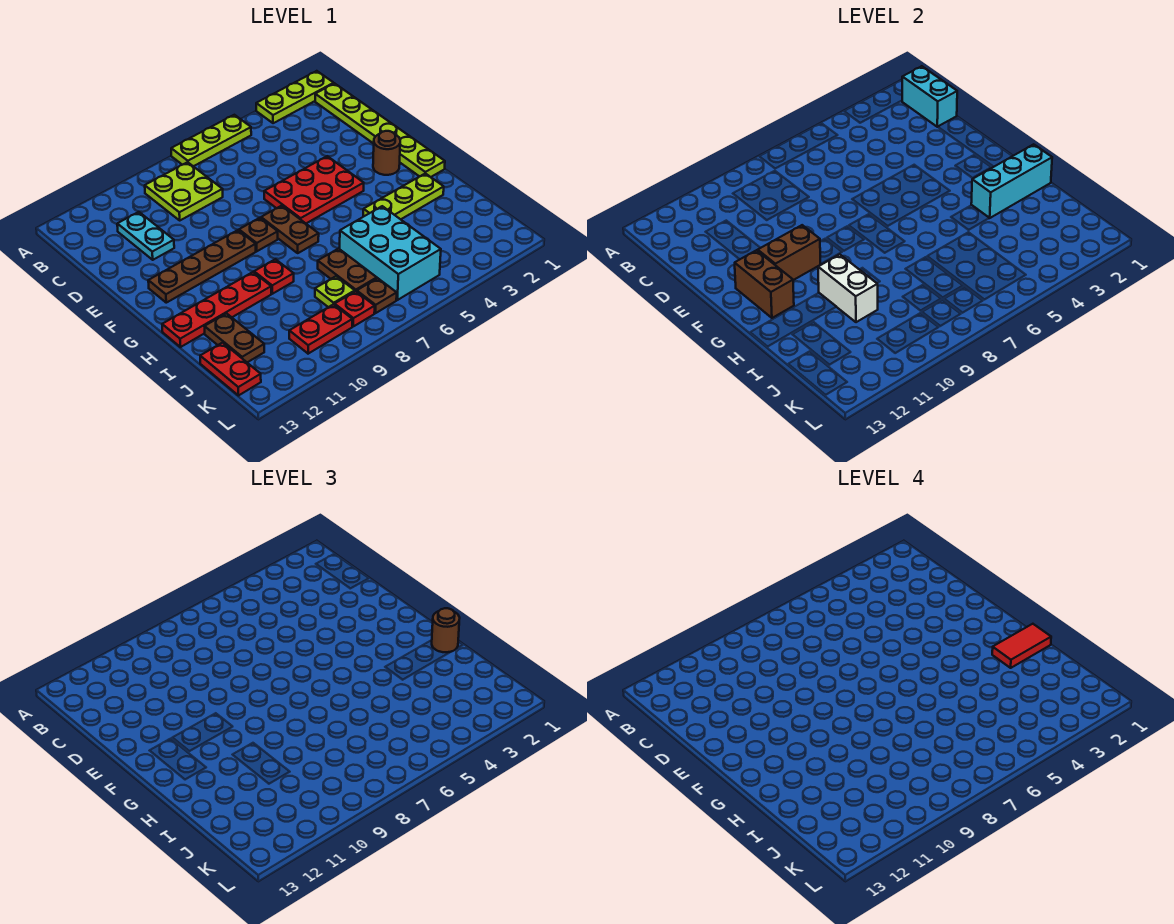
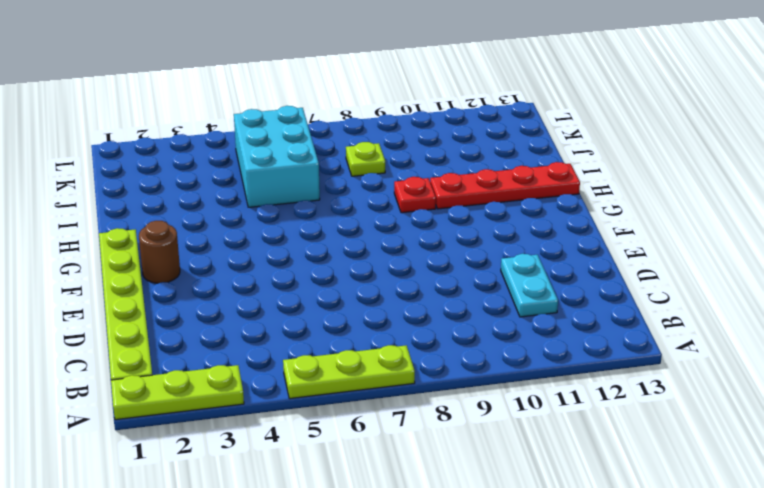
none -> lime plate B8:C9 level 1
none -> red plate E4:F6 level 1
none -> brown plate F7:G7 level 1

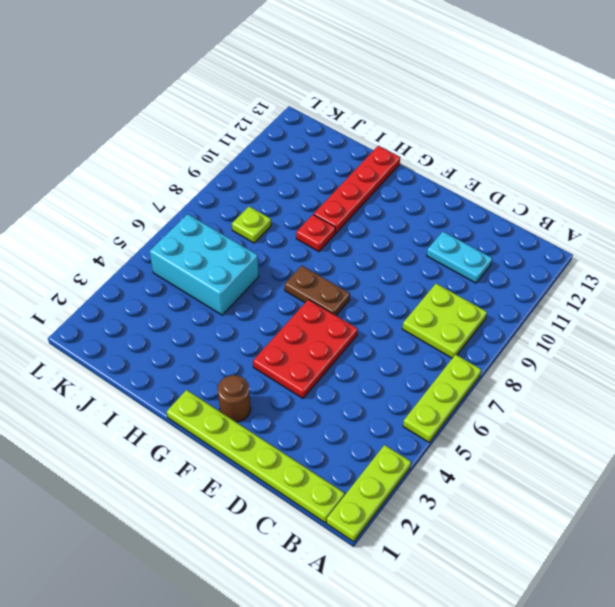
none -> brown plate F8 level 1
none -> brown plate F9:F12 level 1
none -> lime plate H2:H4 level 1

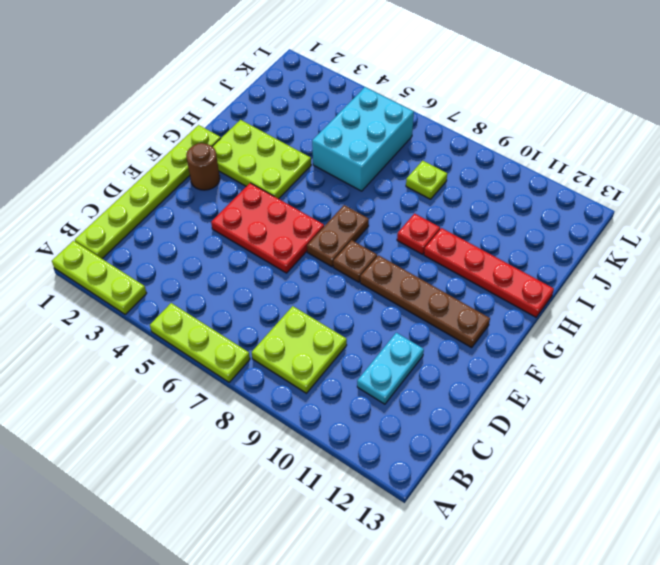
lime plate G2:H4 level 1 -> lime plate H2:H4 level 1
none -> brown plate I7:J7 level 1
none -> brown plate I12:J12 level 1
none -> red plate J13:K13 level 1

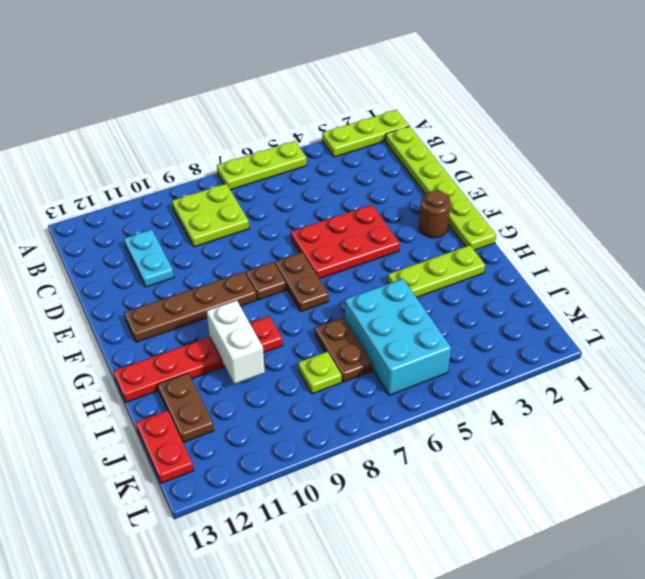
none -> brown plate K7 level 1
none -> red plate K8 level 1
none -> red plate K9:K10 level 1

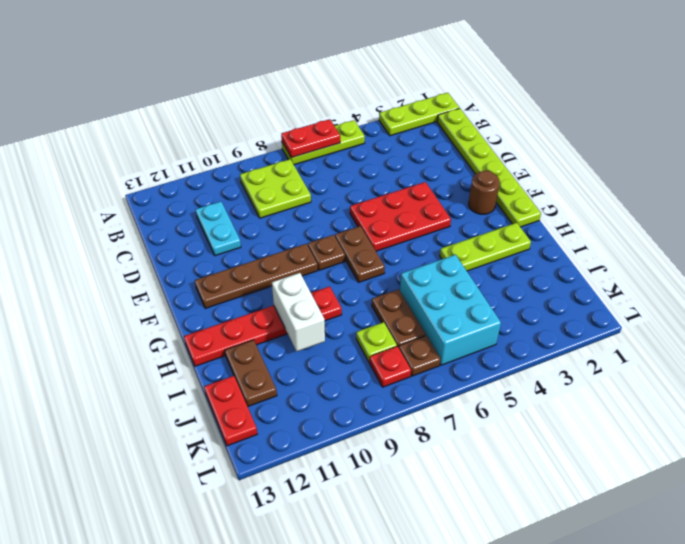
red plate A6:A7 level 2 -> red plate K9:K10 level 1
none -> cyan brick B1:C1 level 2
none -> brown brick F10:F11 level 2
none -> brown brick F12:G12 level 2

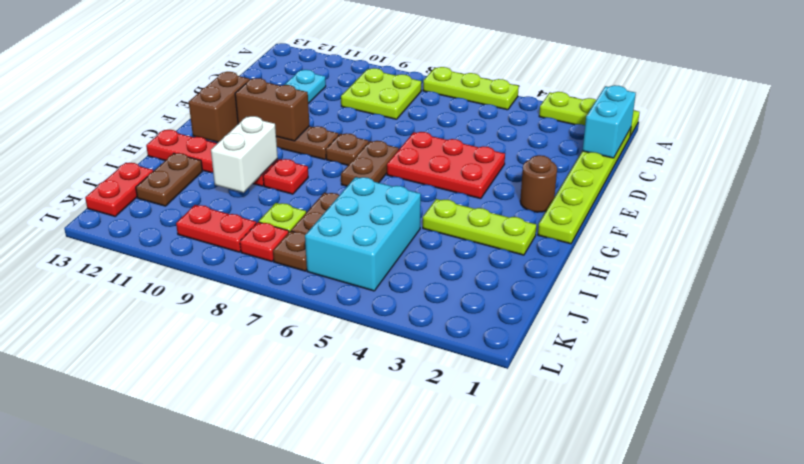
none -> cyan brick H1:H3 level 2
none -> brown round brick H1 level 3
none -> red tile H1:H2 level 4

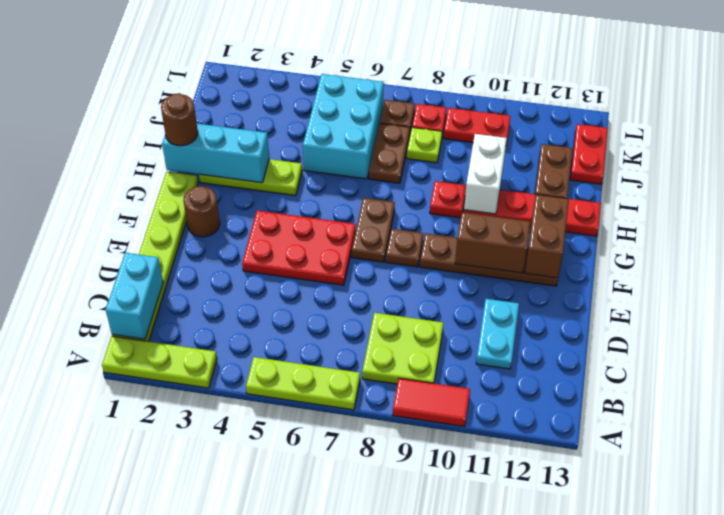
red tile A9:A10 level 1 -> red tile H1:H2 level 4

